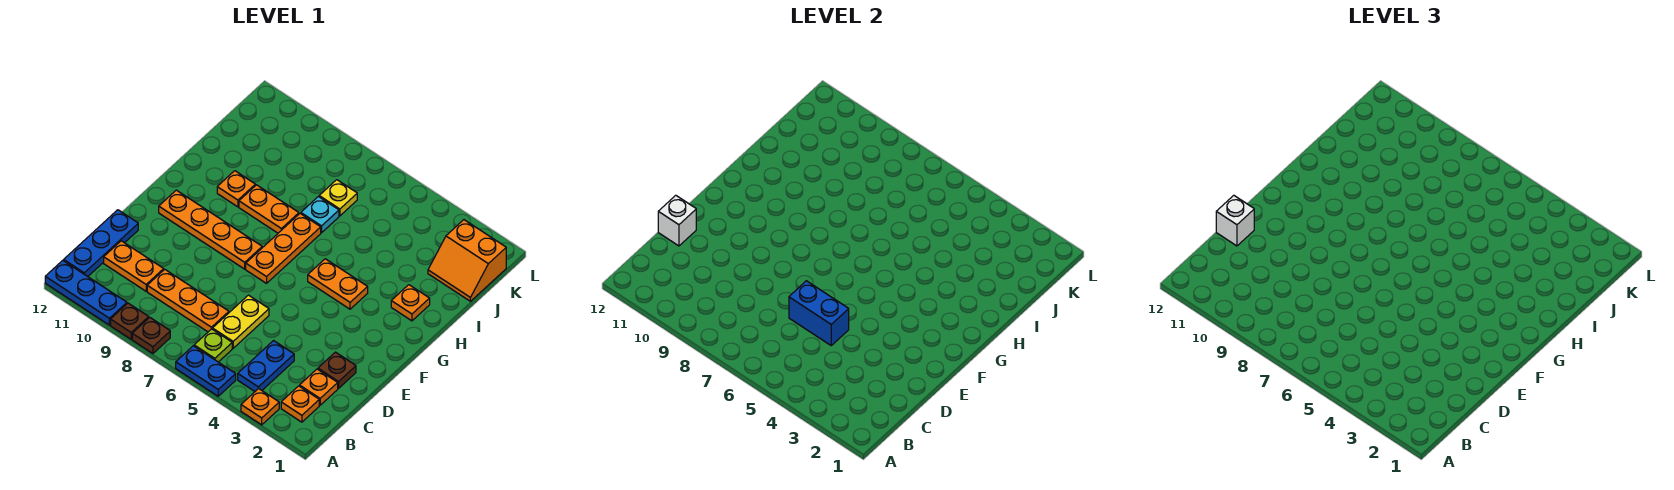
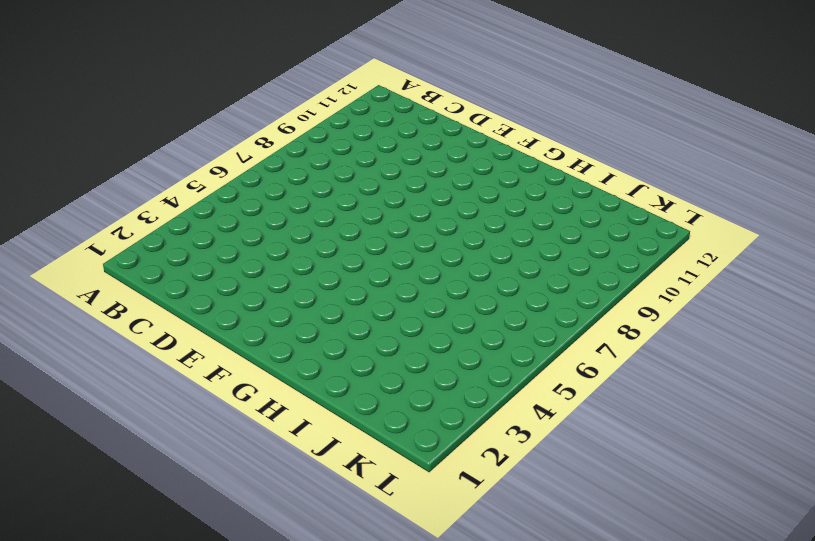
none -> orange plate A3 level 1
none -> blue plate A5:A6 level 1
none -> brown plate A8 level 1

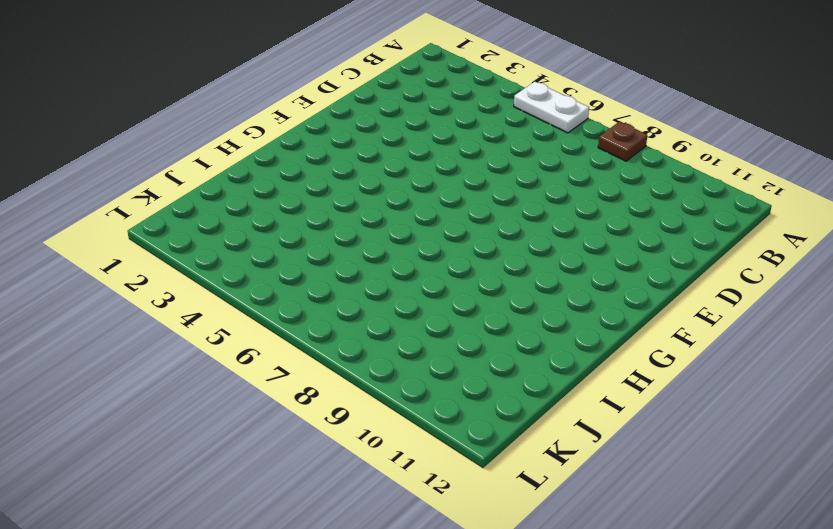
white plate A5:A6 level 1 -> blue plate A5:A6 level 1
none -> orange plate A3 level 1
none -> brown plate A9 level 1
none -> blue plate A10:A12 level 1

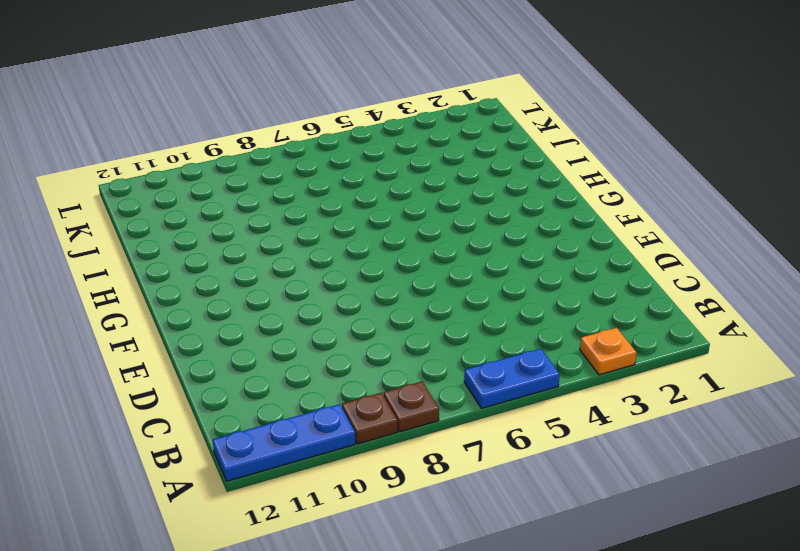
none -> orange plate B2 level 1
none -> blue plate B4:C4 level 1
none -> lime plate B6 level 1

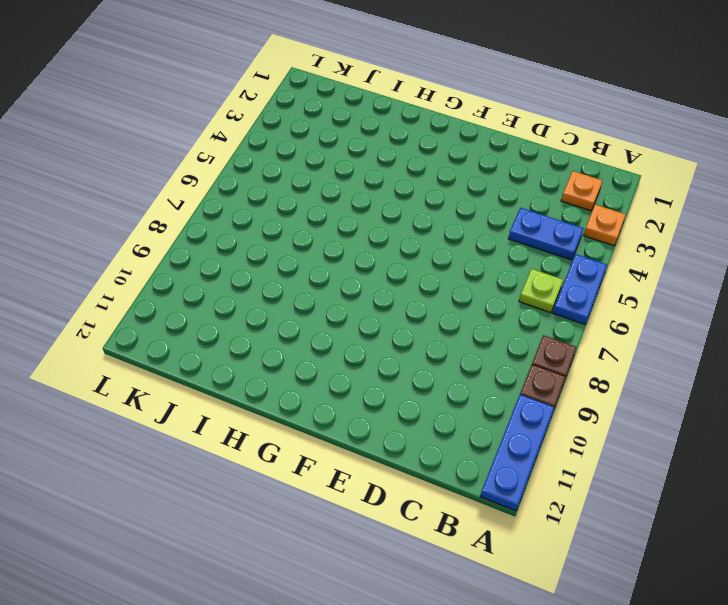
none -> blue plate B12:D12 level 1
none -> orange plate C2 level 1
none -> yellow plate C6:D6 level 1

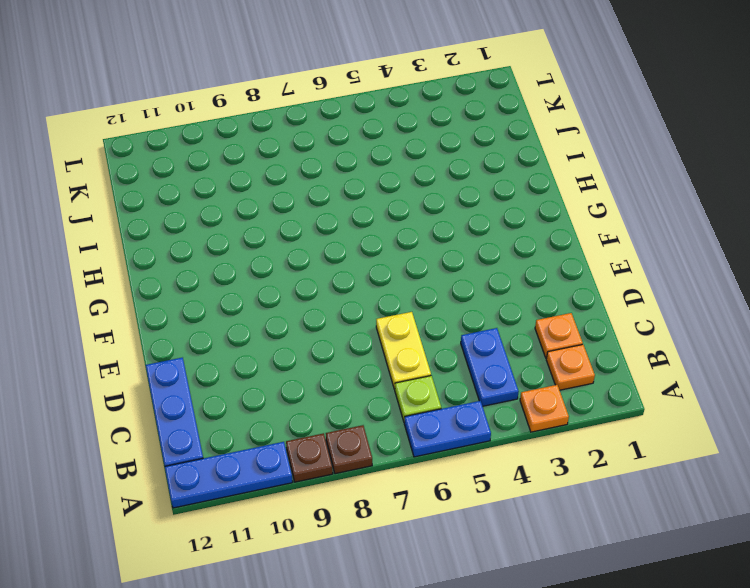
none -> orange plate C7:C9 level 1
none -> orange plate C10:C11 level 1
none -> brown plate D2 level 1

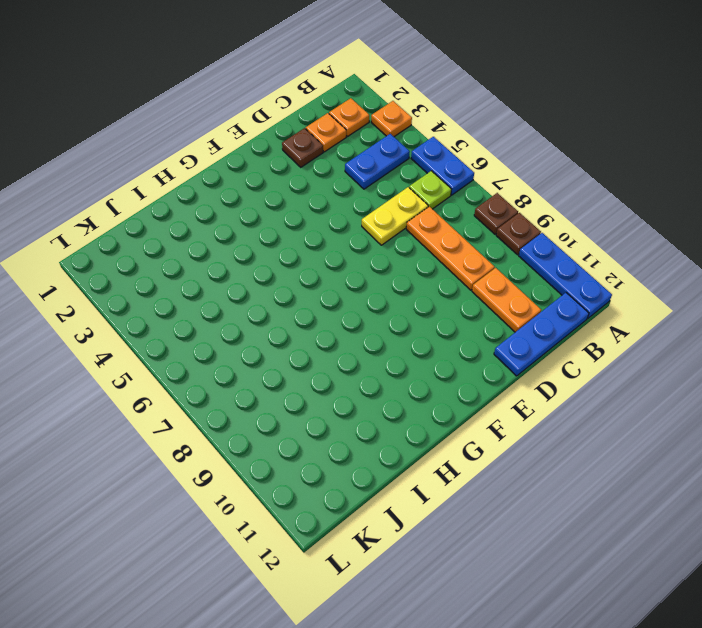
none -> orange plate F7:H7 level 1
none -> orange plate F8:F11 level 1
none -> orange plate G4:G5 level 1

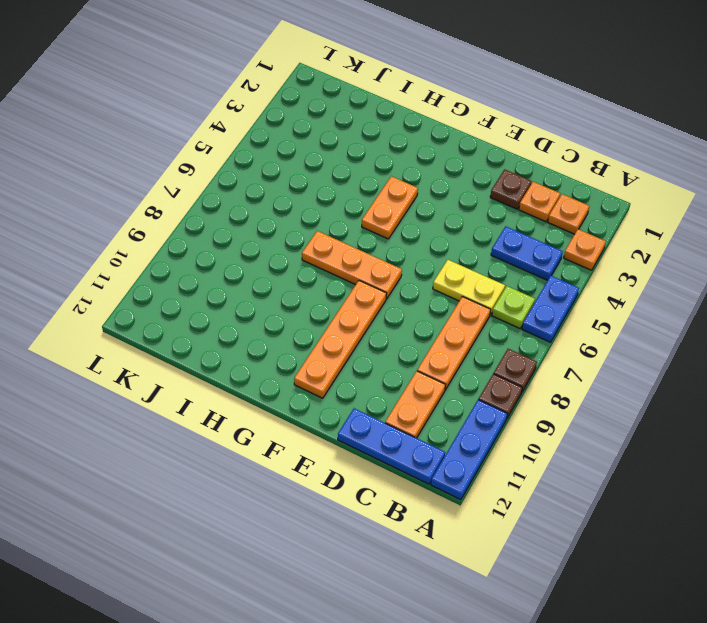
none -> orange plate H2 level 1
none -> orange plate H8:H9 level 1
none -> orange plate H10 level 1

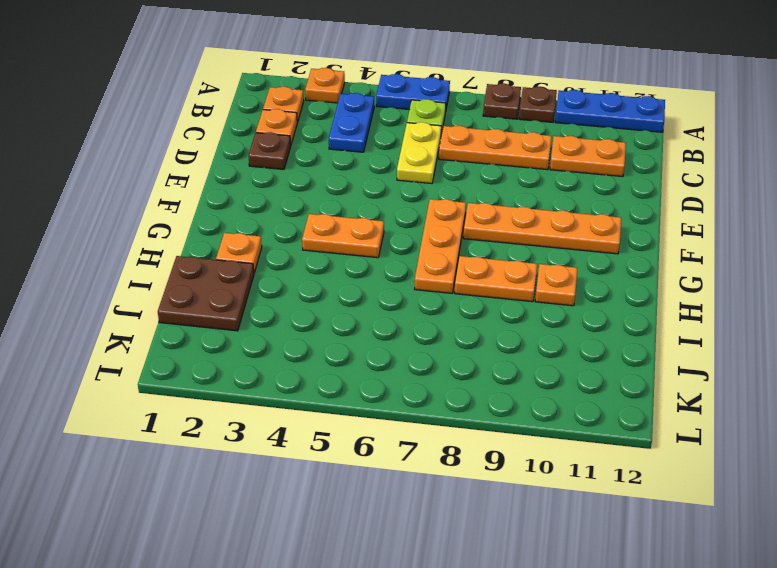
brown plate I1:J2 level 1 -> orange slope J1:K2 level 1 top K
none -> blue plate B12:D12 level 1
none -> cyan plate I7 level 1
none -> yellow plate J7 level 1

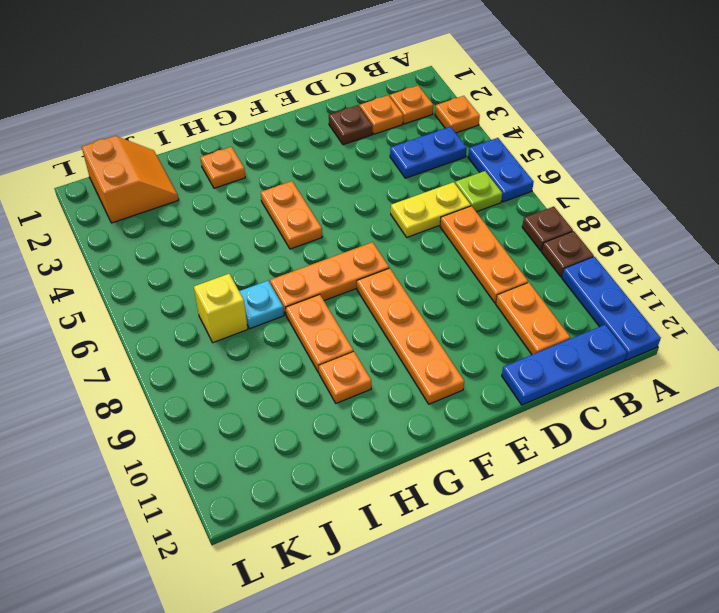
yellow brick J7 level 1 -> yellow plate J7 level 1
none -> blue brick D5:D6 level 2
none -> white brick D12 level 2
none -> white brick D12 level 3

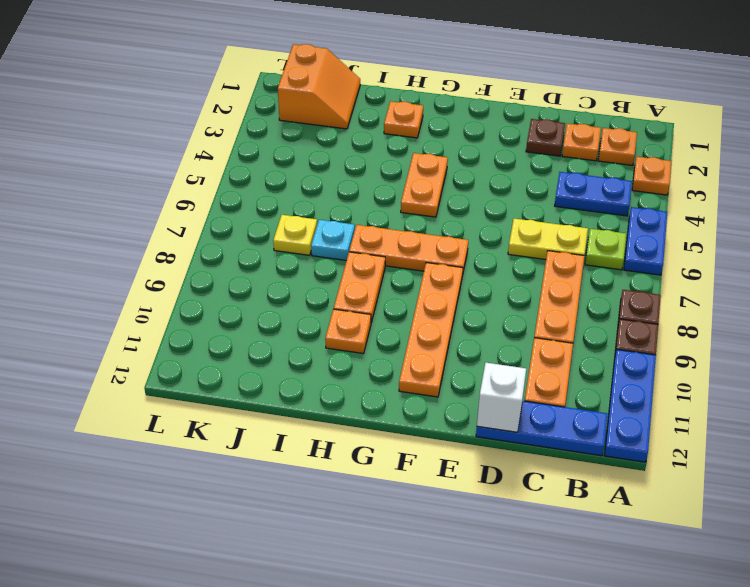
none -> blue brick D5:D6 level 2
none -> white brick D12 level 3

